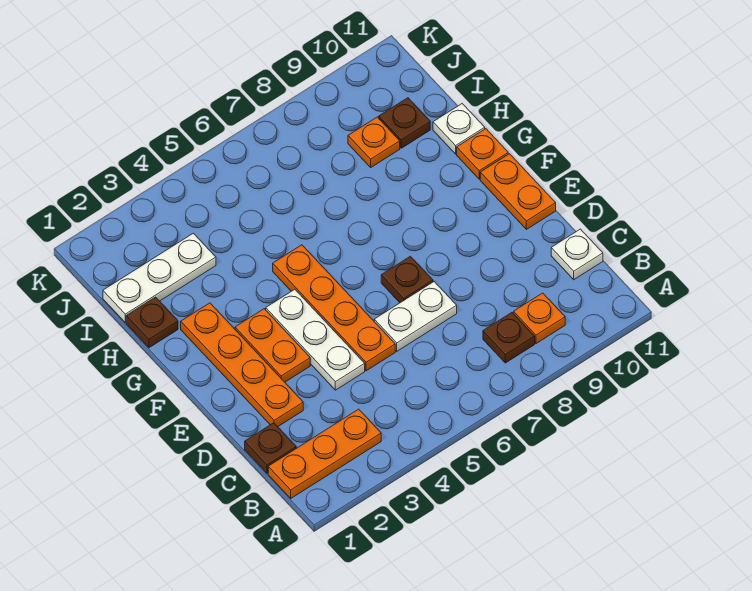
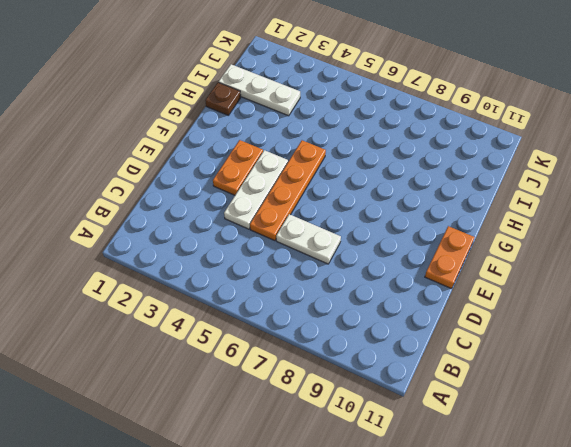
none -> orange plate B1:B3 level 1
none -> brown plate B8 level 1
none -> orange plate B9 level 1

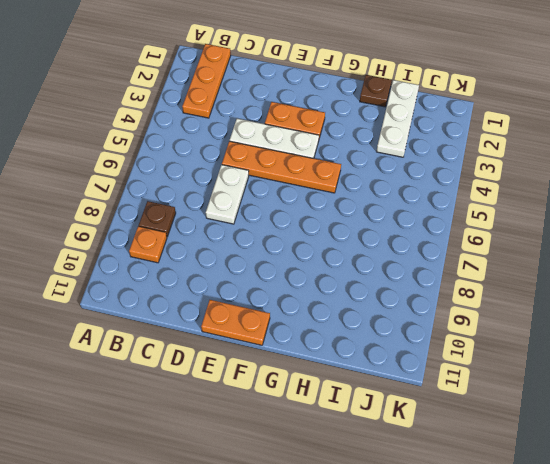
none -> brown plate C1 level 1
none -> white plate C11 level 1
none -> orange plate D2:G2 level 1

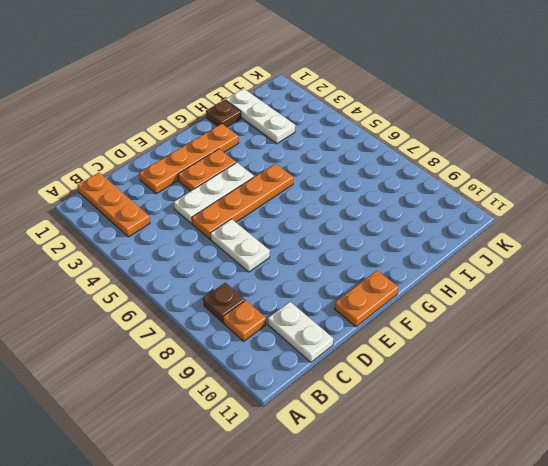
white plate C10:C11 level 1 -> white plate C11 level 1
none -> brown plate C1 level 1
none -> brown plate E7 level 1
none -> orange plate G11 level 1

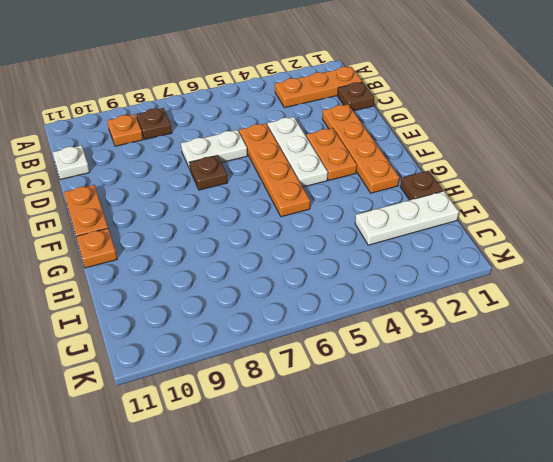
none -> white plate H11 level 1
none -> orange plate I9 level 1
none -> brown plate I10 level 1

